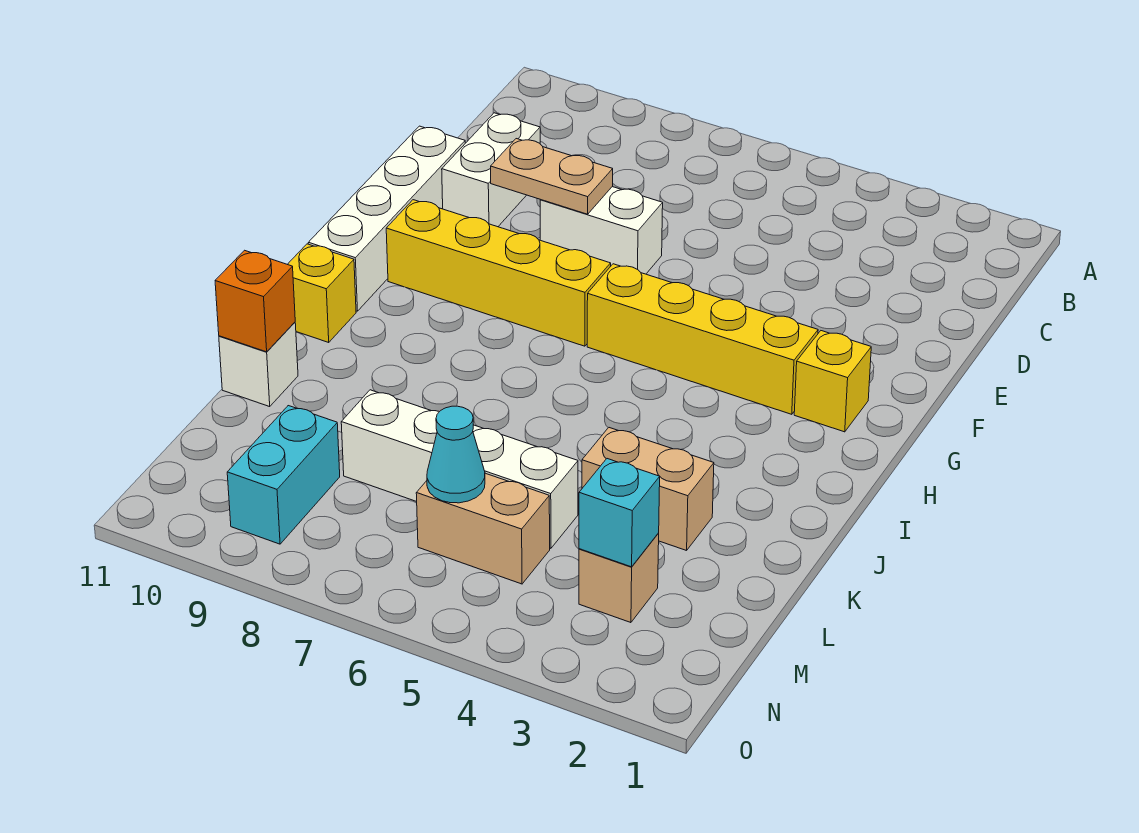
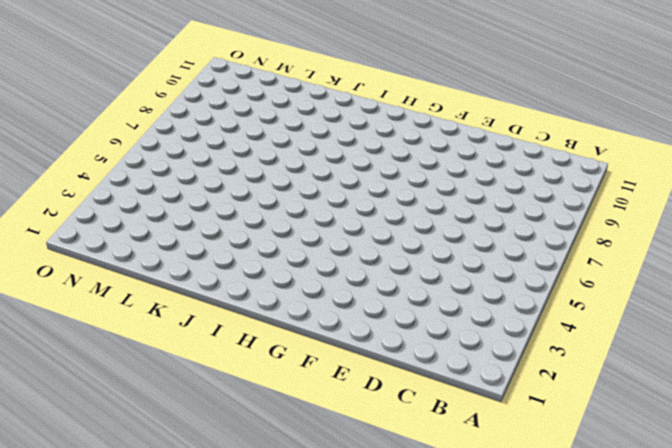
none -> white brick D10:E10 level 1
none -> white brick E7:E8 level 1
none -> white brick E11:H11 level 1

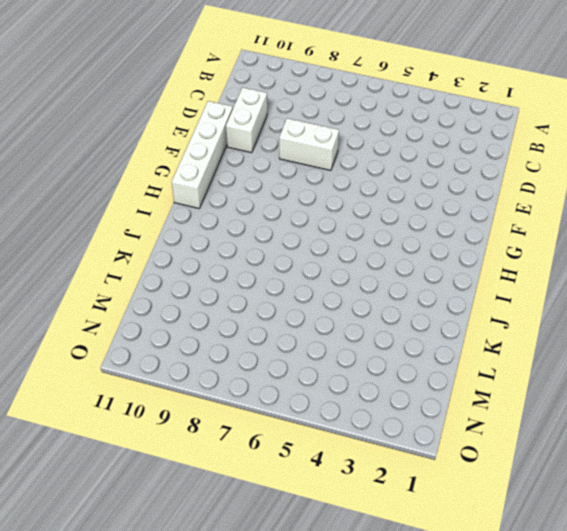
none -> yellow brick G2 level 1
none -> yellow brick G3:G6 level 1
none -> yellow brick G7:G10 level 1

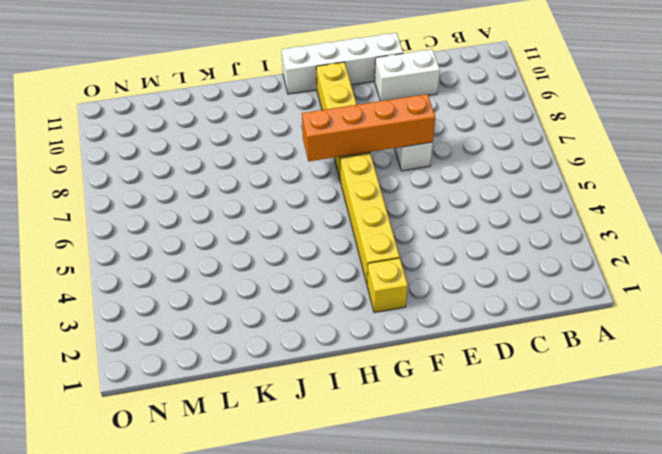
orange brick E7:H7 level 2 -> none
none -> yellow brick I11 level 1
none -> tan brick K3:K4 level 1
none -> white brick K11 level 1

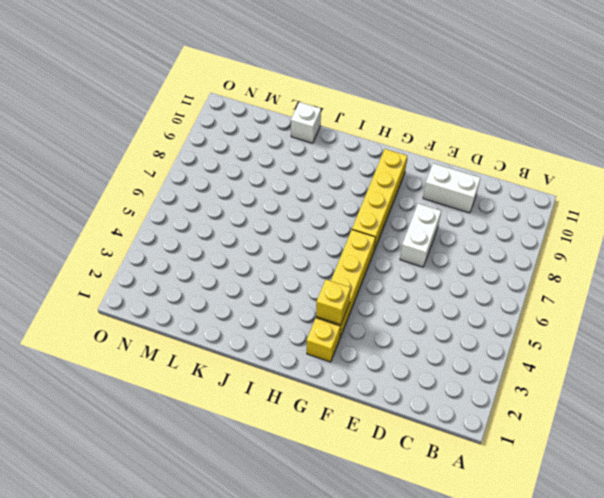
yellow brick G3 level 2 -> yellow brick I11 level 1
none -> white brick E11:H11 level 1
none -> tan brick K3:K4 level 1
none -> white brick L5:L8 level 1

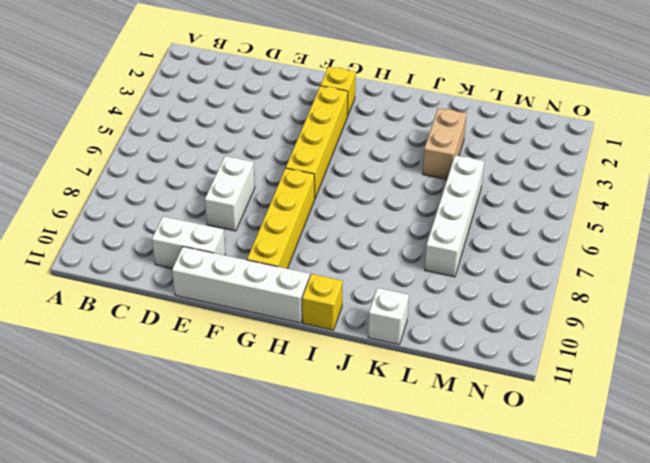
none -> tan brick M3 level 1
none -> tan brick M5:M6 level 1
none -> cyan brick M9:N9 level 1

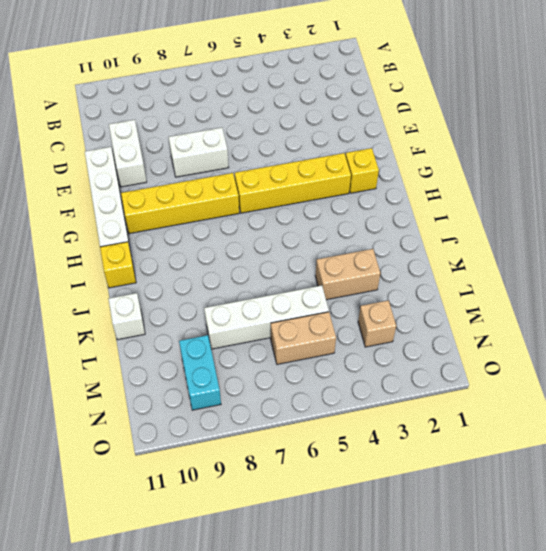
none -> tan plate E8:E9 level 2
none -> orange brick K11 level 2
none -> cyan brick M3 level 2

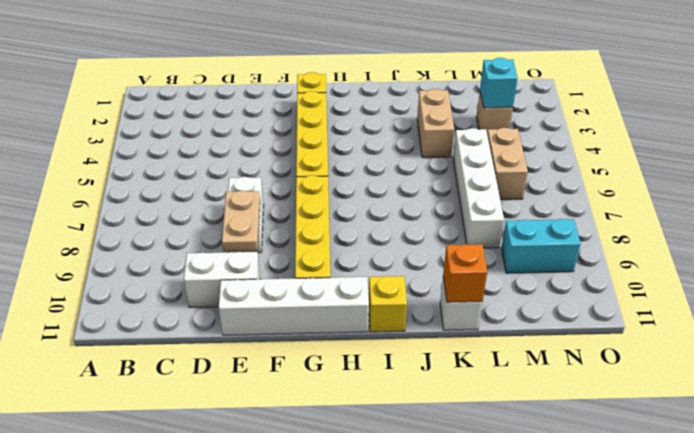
none -> cyan cone M6 level 2

